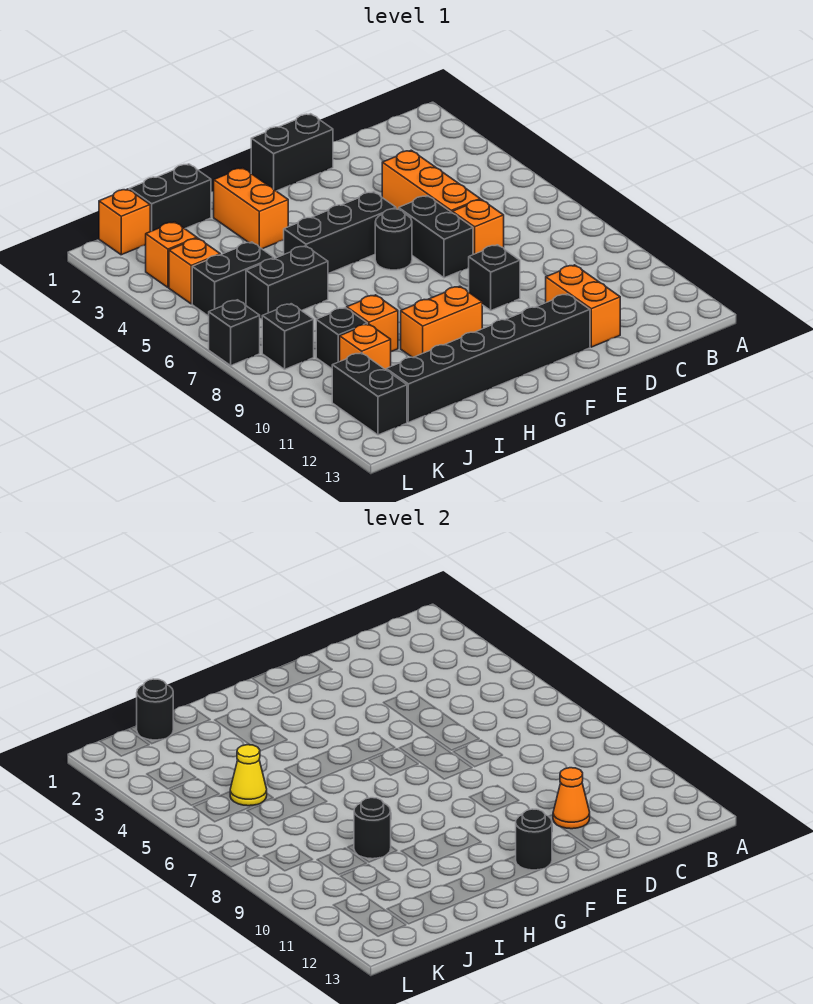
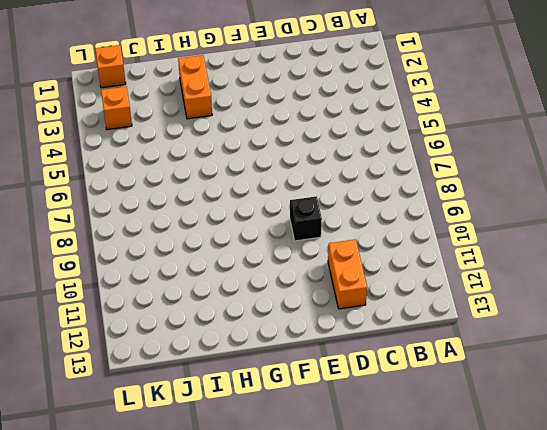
none -> orange brick D4:D6 level 1
none -> orange brick D7 level 1
none -> black brick E1:F1 level 1

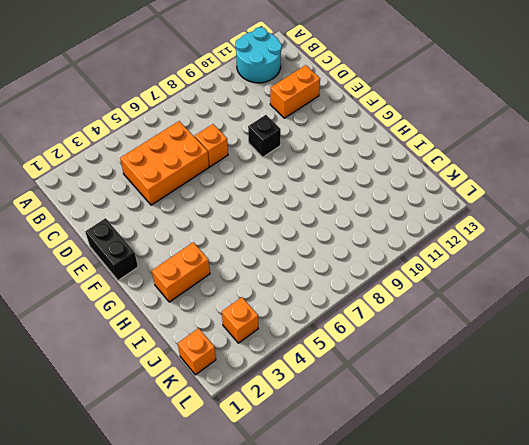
cyan round brick A11:B12 level 1 -> none
orange brick C4:D6 level 1 -> orange brick D4:D6 level 1
none -> black brick E6:E7 level 1
none -> black brick E12:J12 level 1
none -> black brick F5:H5 level 1

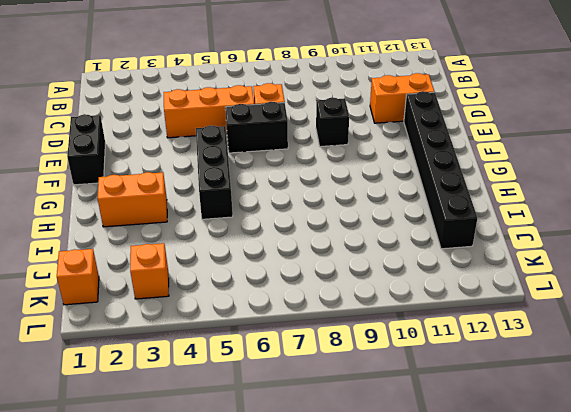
none -> black round brick F6 level 1
none -> orange brick G10:H10 level 1
none -> black brick I1:J1 level 1

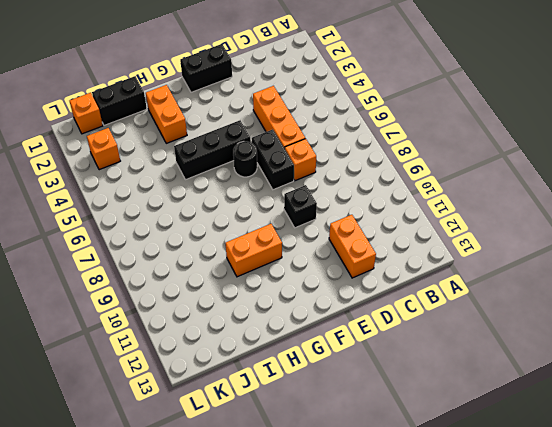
none -> black brick E12:J12 level 1
none -> black brick I6:J6 level 1
none -> orange brick I9 level 1

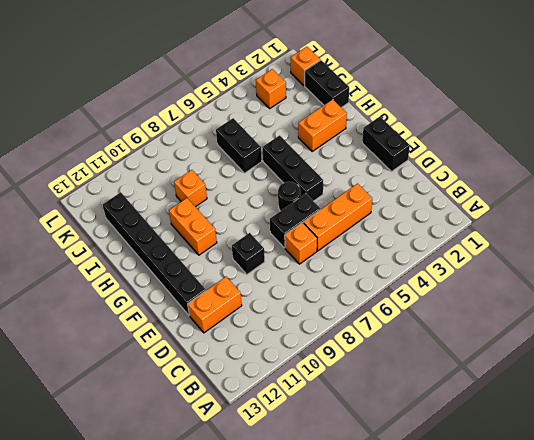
none -> black brick J5:K5 level 1
none -> black brick J9 level 1
none -> orange brick J10 level 1

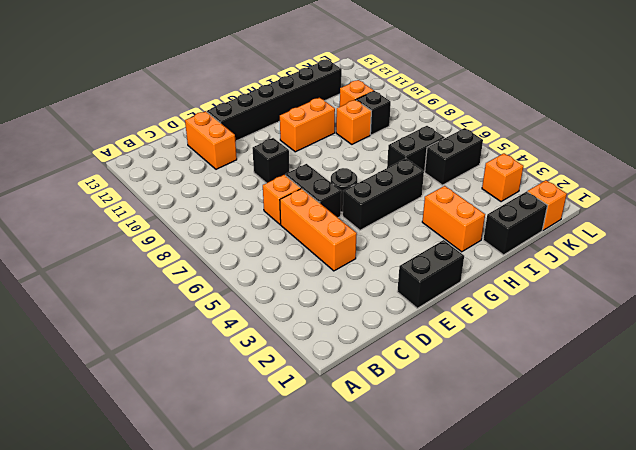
none -> orange brick K4 level 1
none -> black brick K8 level 1
none -> black brick K11:K12 level 1

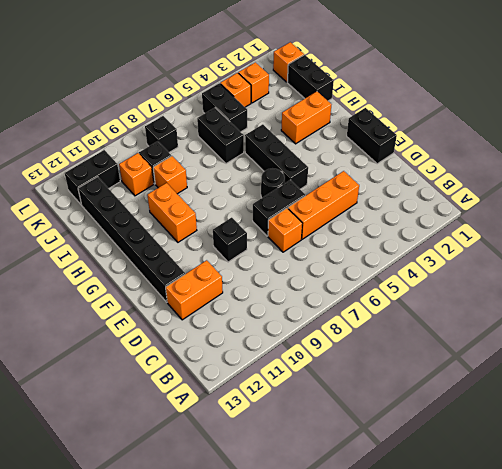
none -> black brick L7 level 1
none -> orange cone D11 level 2
none -> black round brick F12 level 2

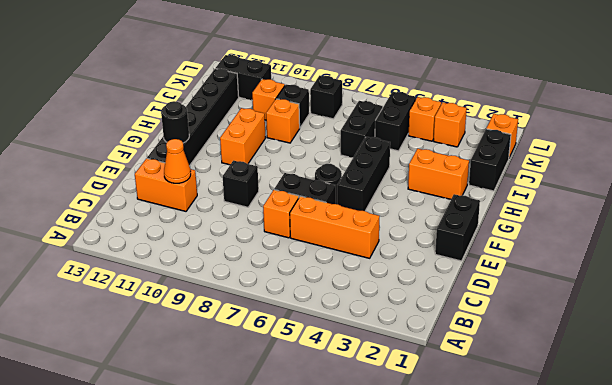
none -> black brick L7 level 1
none -> black round brick I9 level 2
none -> black round brick J1 level 2

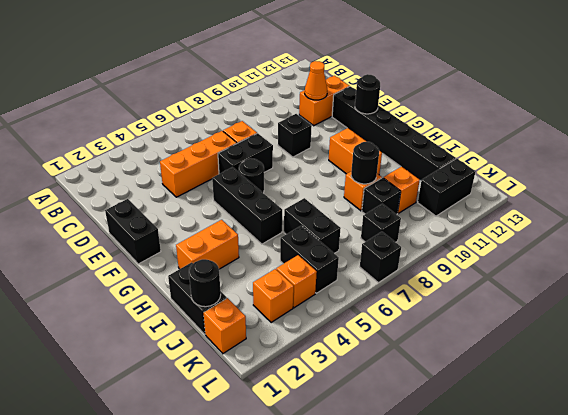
none -> yellow cone J5 level 2

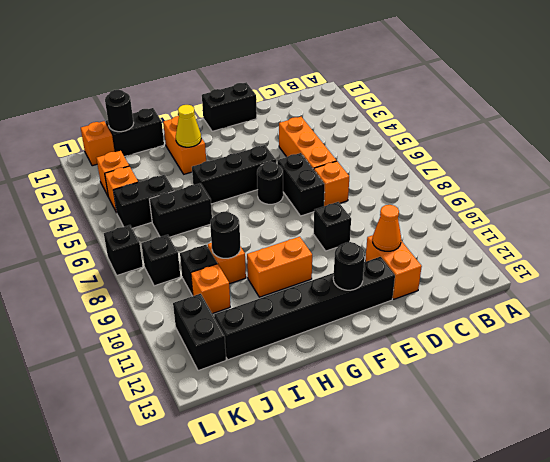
yellow cone H3 level 2 -> yellow cone J5 level 2

